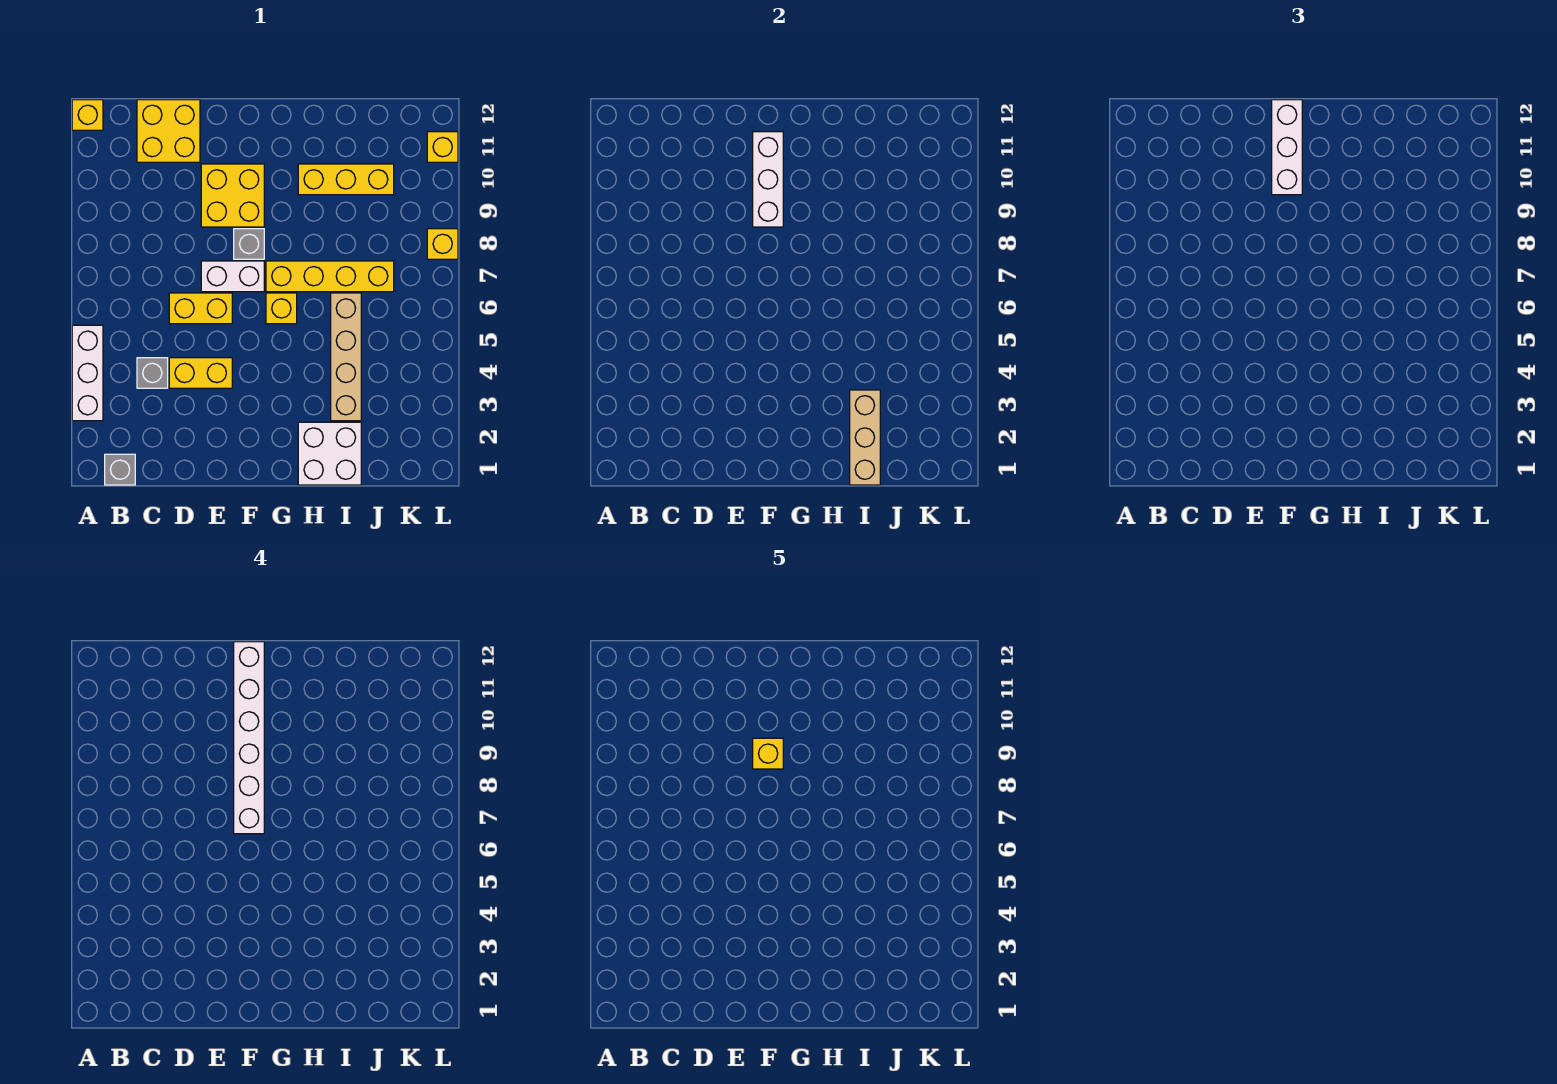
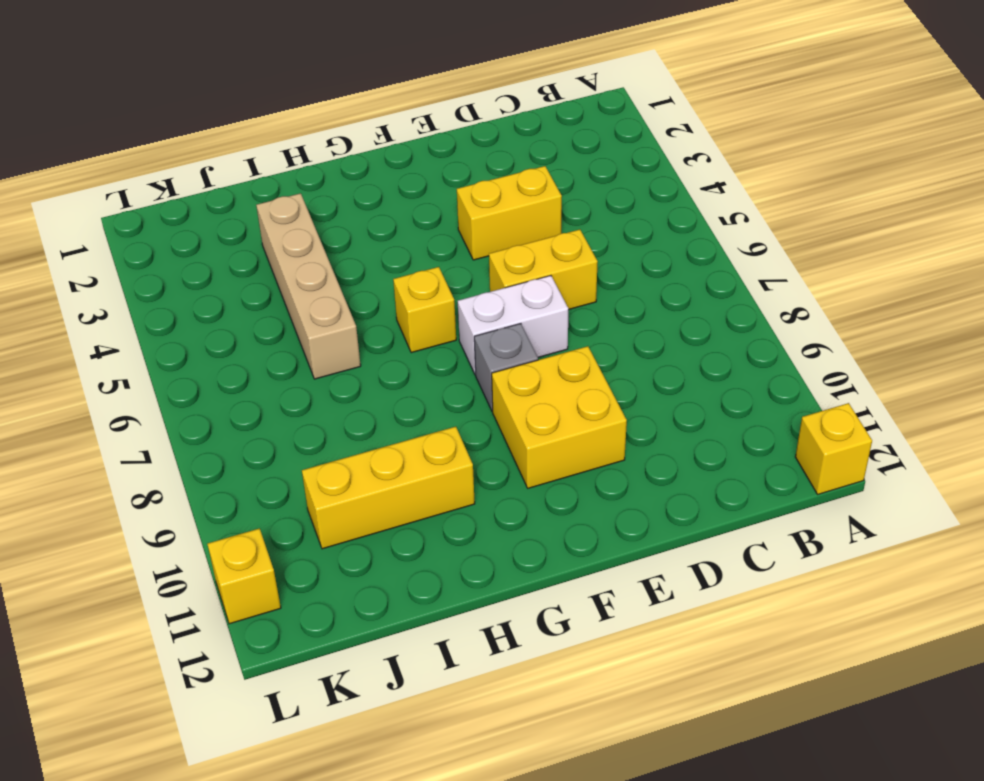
none -> white brick A3:A5 level 1
none -> grey brick B1 level 1
none -> grey brick C4 level 1

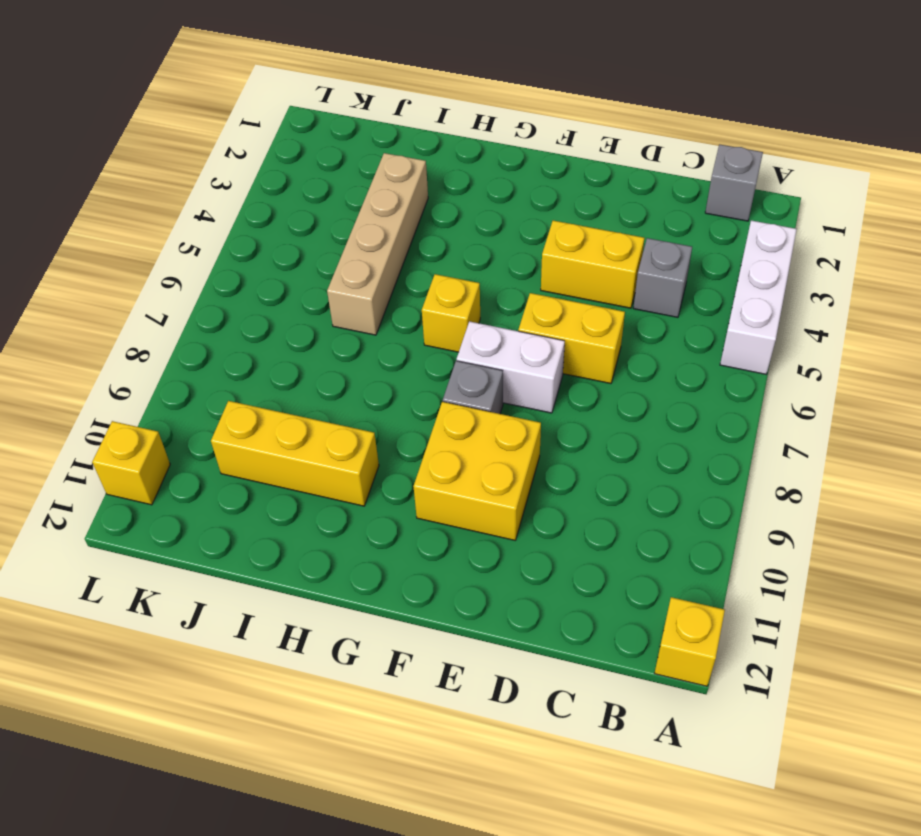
none -> yellow brick C11:D12 level 1
none -> yellow brick G7:J7 level 1
none -> white brick H1:I2 level 1

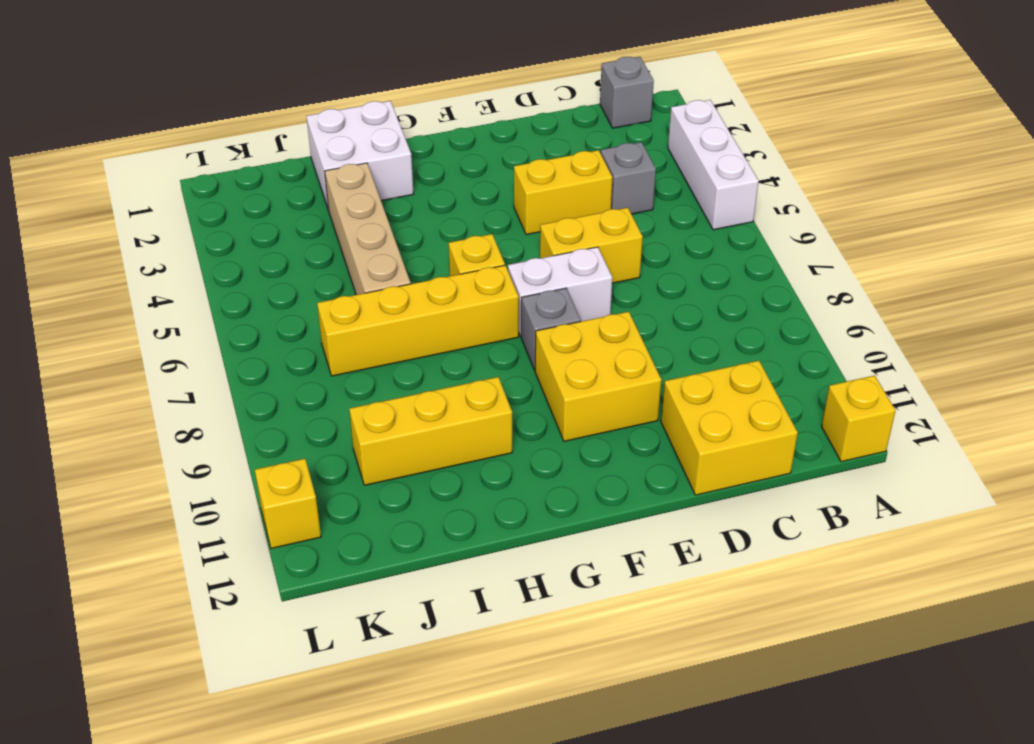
none -> yellow brick L8 level 1
none -> white brick F9:F11 level 2
none -> tan brick I1:I3 level 2

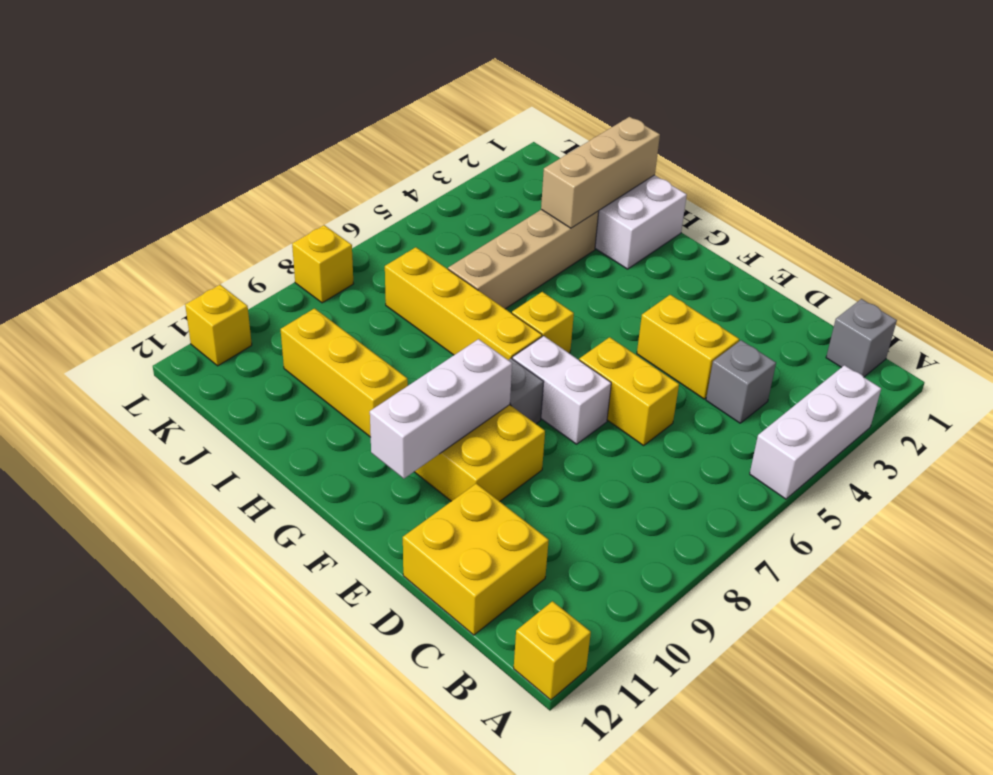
none -> white brick F10:F12 level 3
none -> white brick F7:F12 level 4
none -> yellow brick F9 level 5

